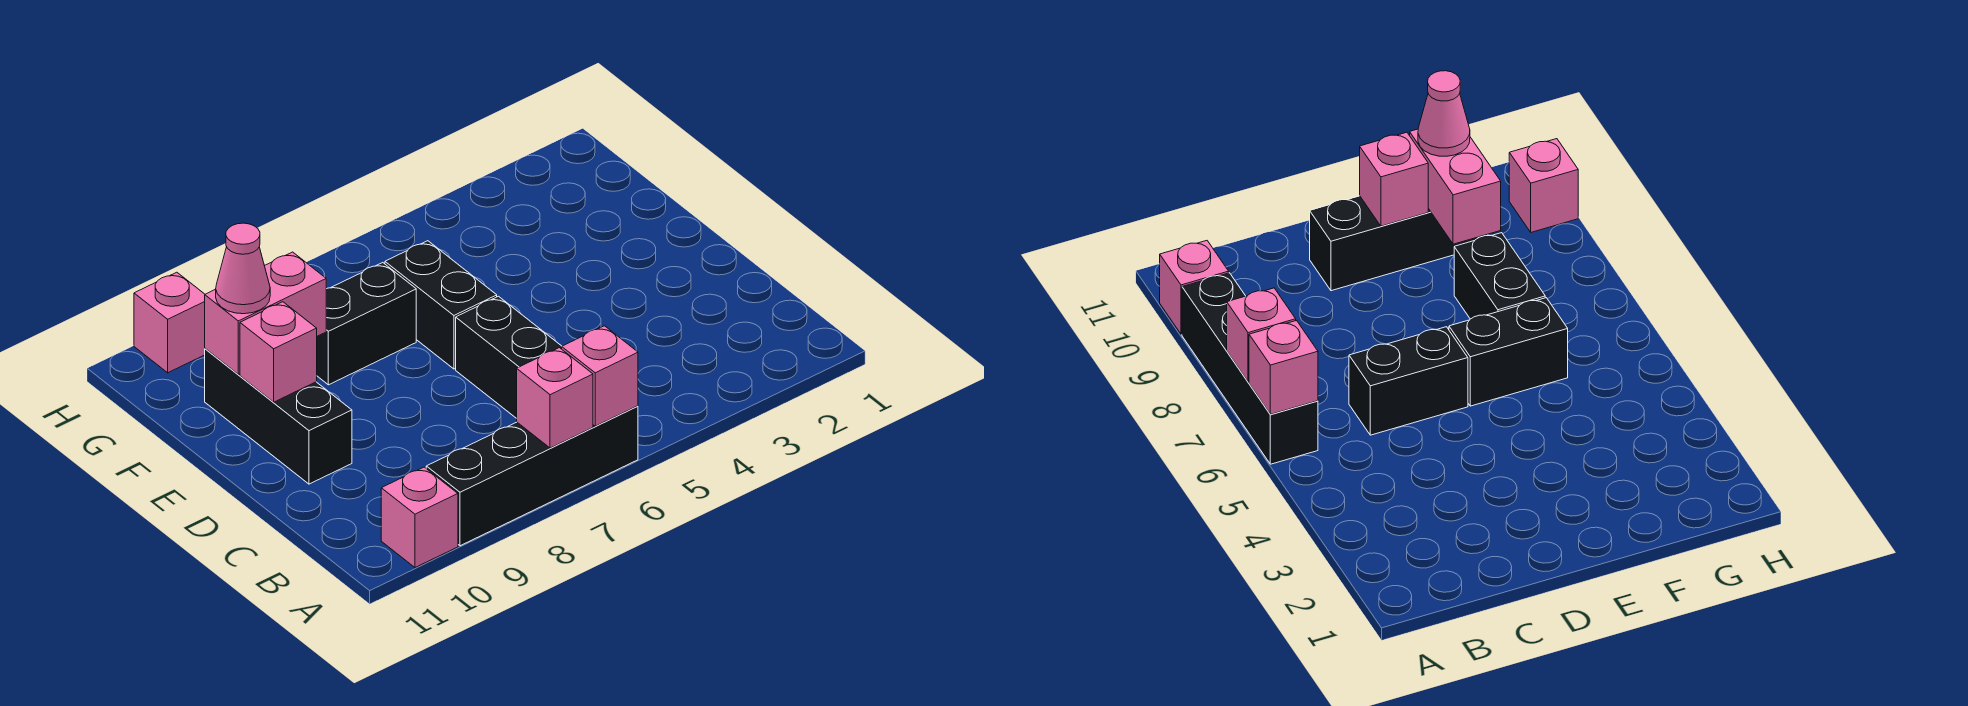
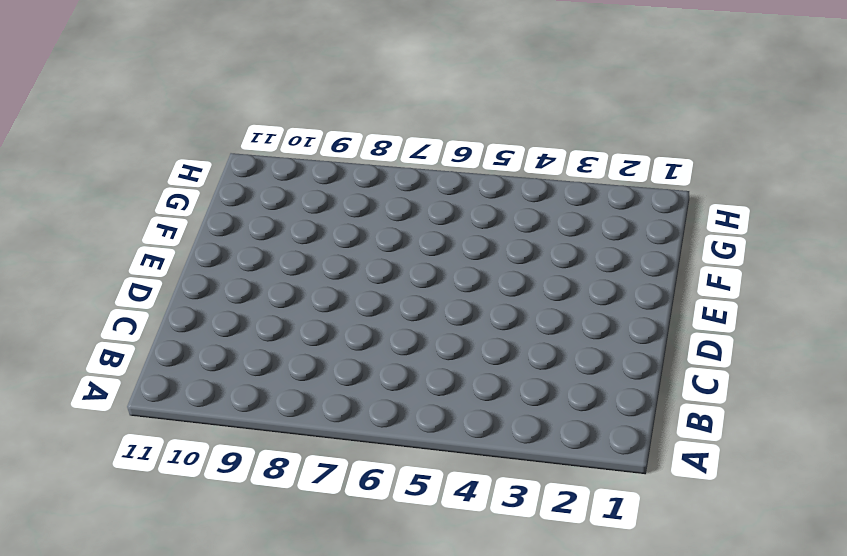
none -> black brick A6:A9 level 1
none -> pink brick A10 level 1
none -> black brick C6:D6 level 1

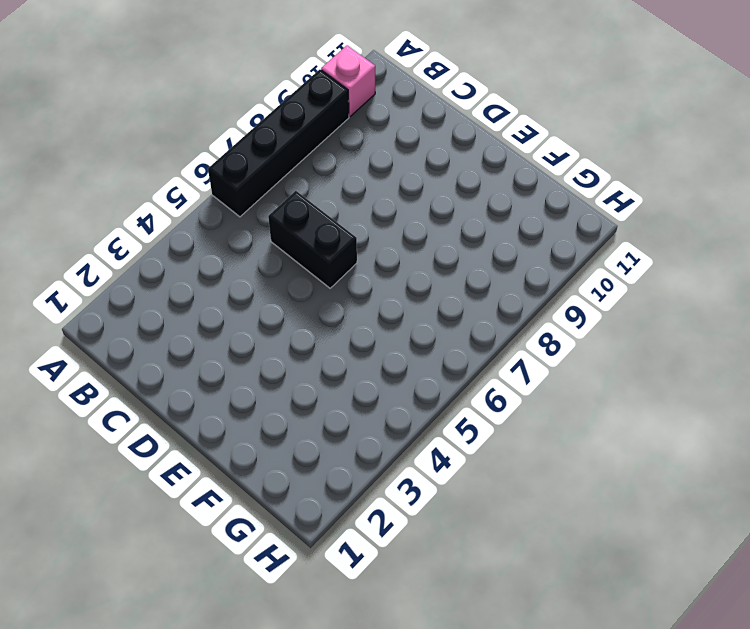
none -> black brick D10:F10 level 1
none -> black brick E6:F6 level 1
none -> black brick F7:F8 level 1

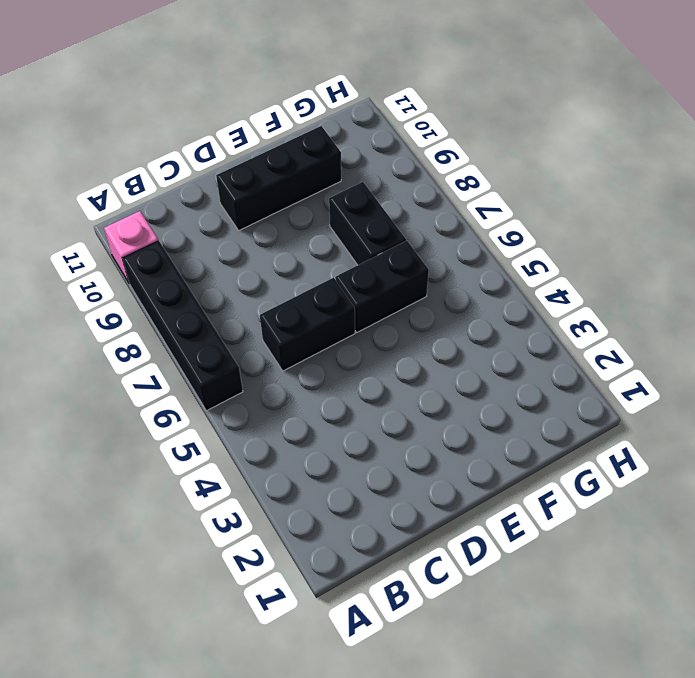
none -> pink brick H10 level 1
none -> pink brick A6 level 2
none -> pink brick A7 level 2

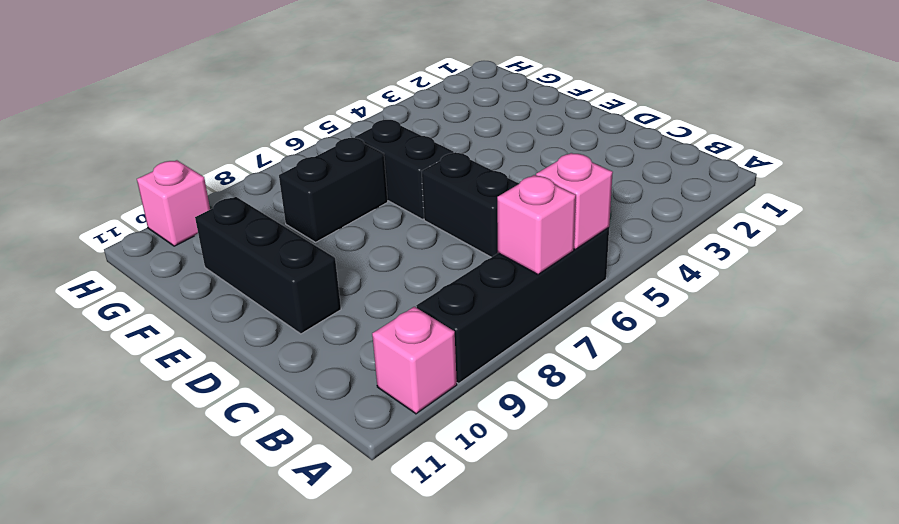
none -> pink brick E10 level 2
none -> pink brick F9:F10 level 2
none -> pink cone F10 level 3

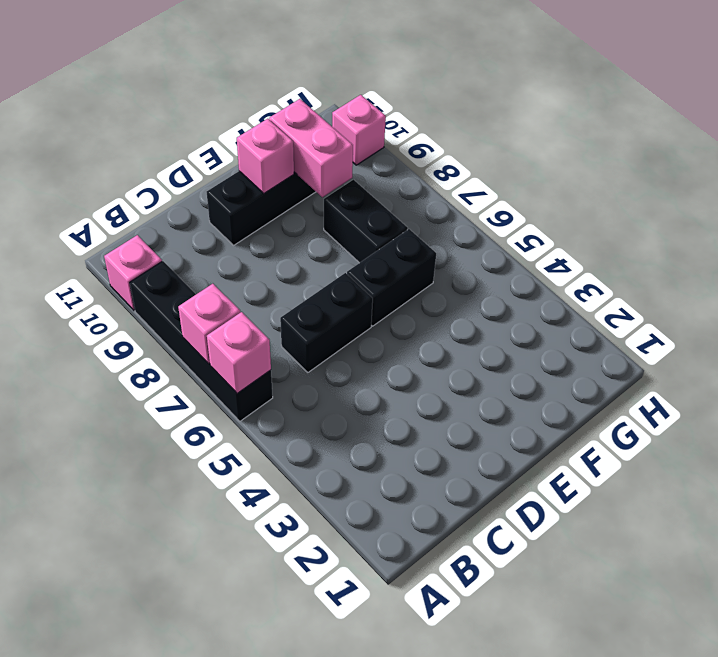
none -> pink cone F10 level 3

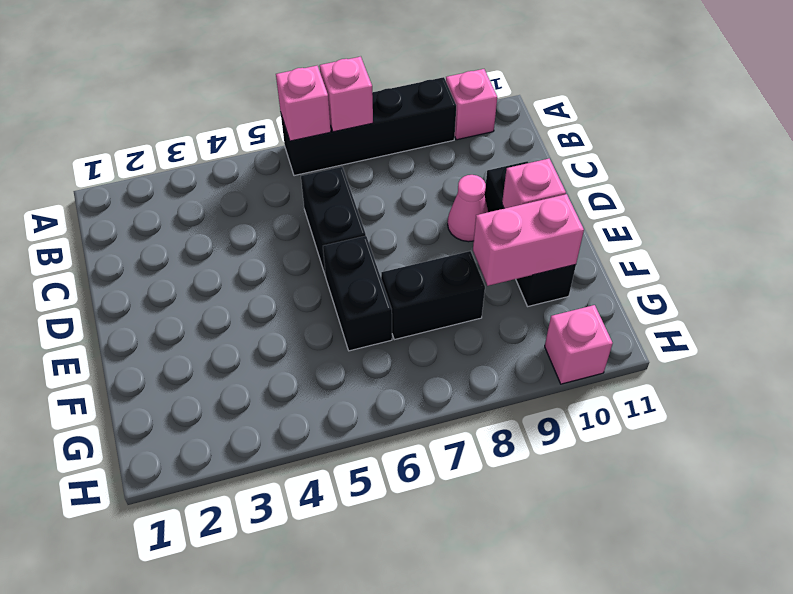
pink cone D9 level 1 -> pink cone F10 level 3

